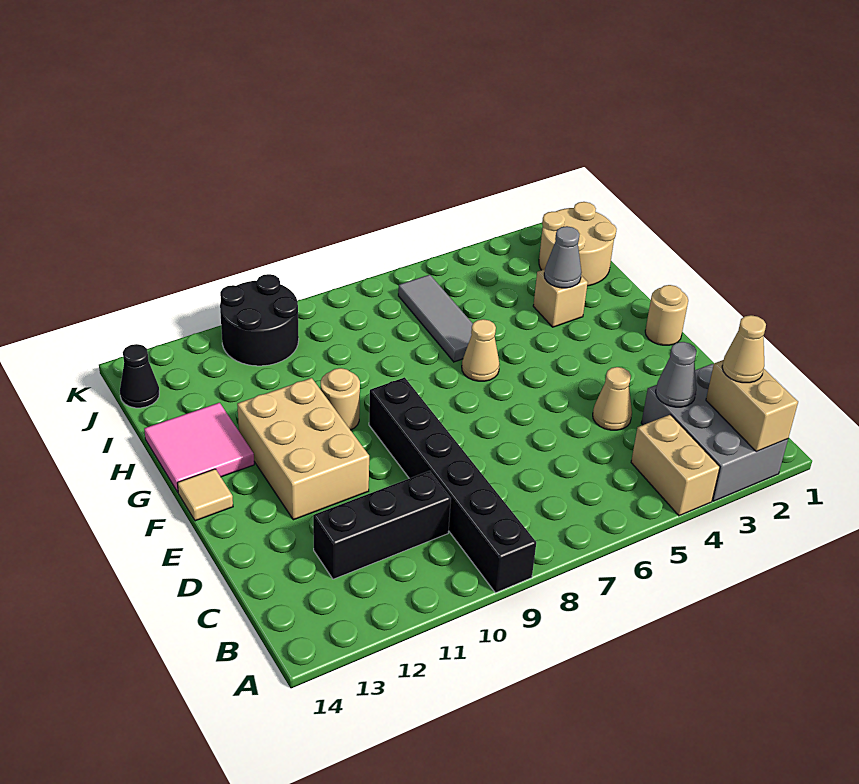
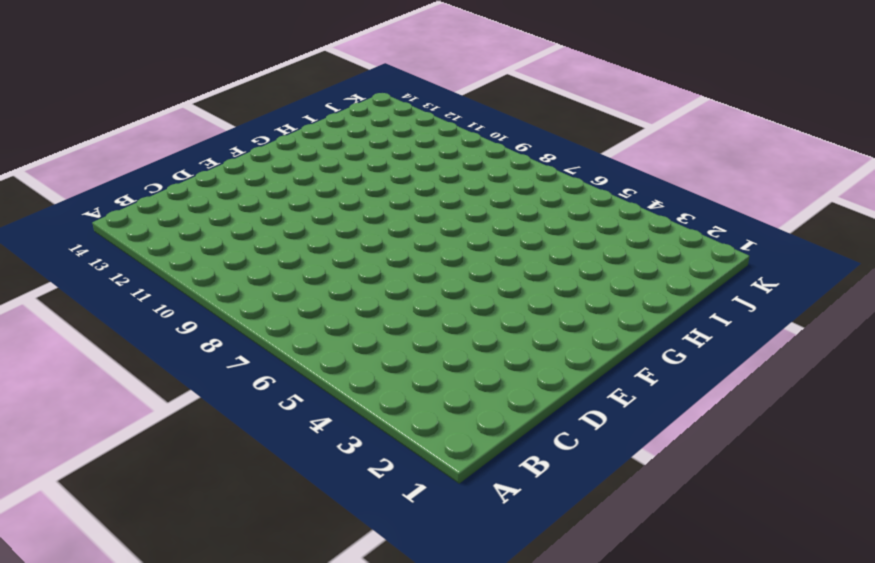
none -> grey brick A2:C3 level 1
none -> tan brick A4:B4 level 1
none -> black brick A9:F9 level 1

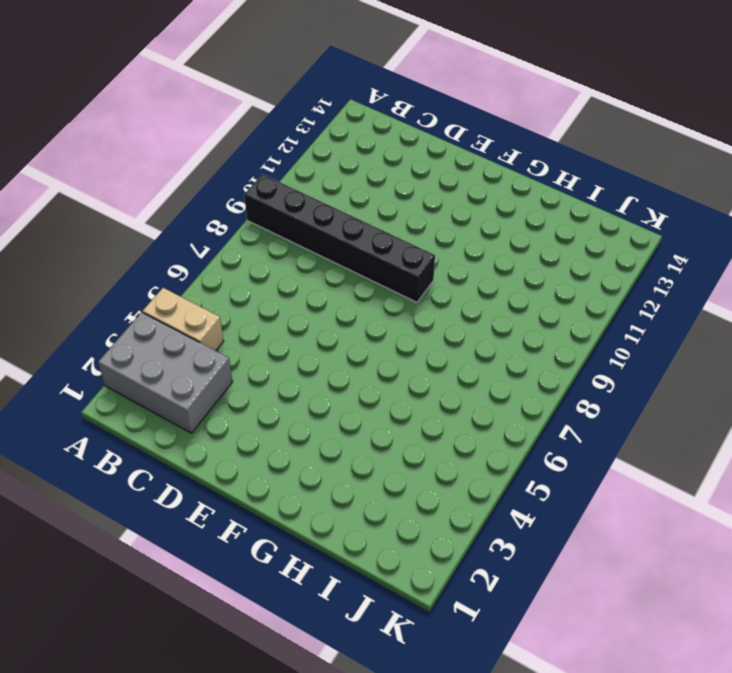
none -> black brick C10:C12 level 1
none -> tan cone D4 level 1
none -> tan brick E11:G12 level 1

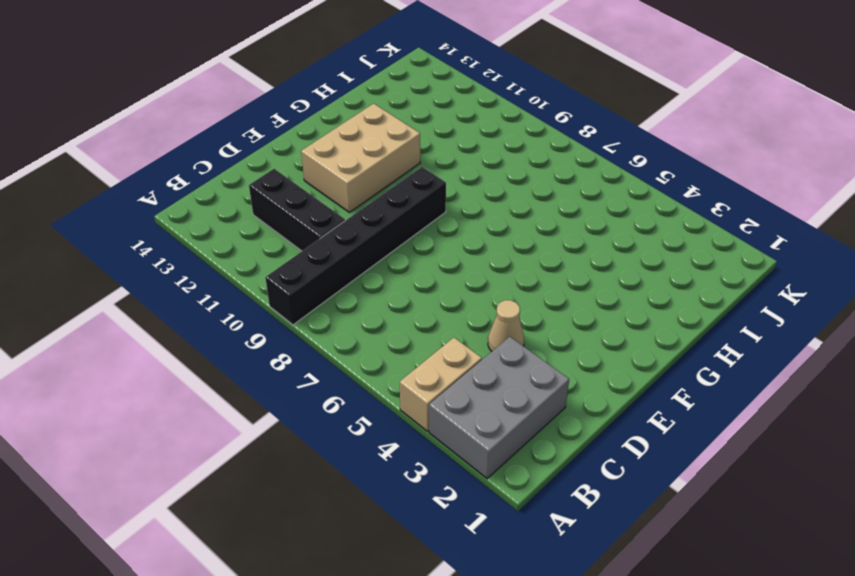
none -> tan round brick F1 level 1
none -> tan tile F14 level 1
none -> tan cone G6 level 1

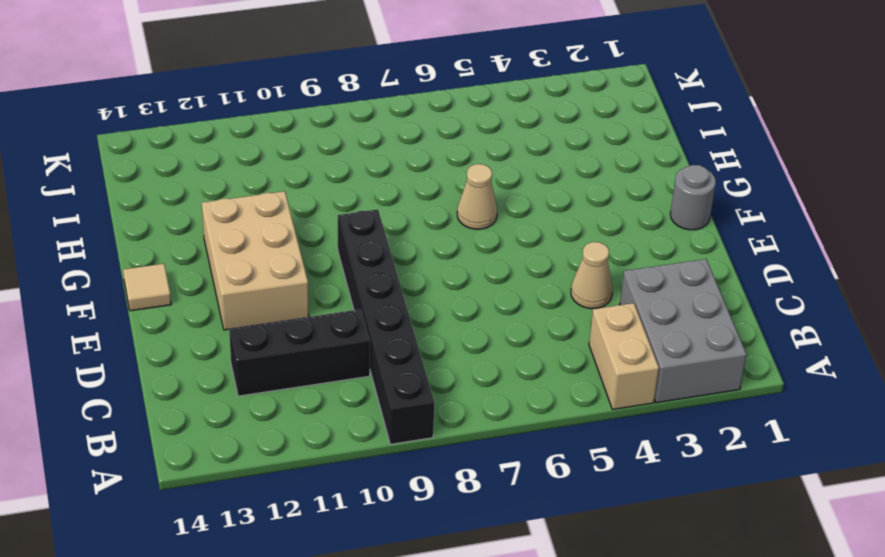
grey round brick F1 level 1 -> tan round brick F1 level 1
none -> tan round brick G10 level 1
none -> pink tile G13:H14 level 1
none -> tan brick H3 level 1

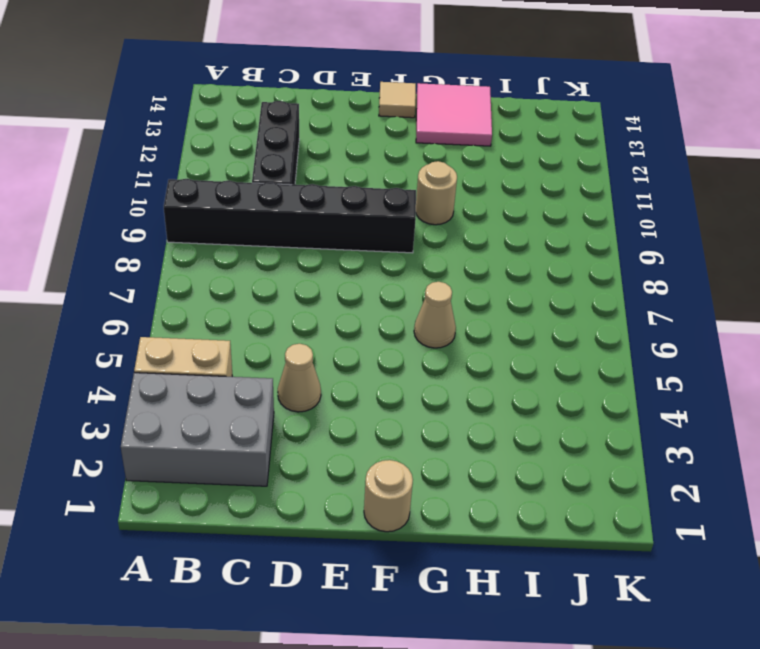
none -> tan brick E11:G12 level 1
none -> tan brick H3 level 1
none -> grey tile H6:J6 level 1

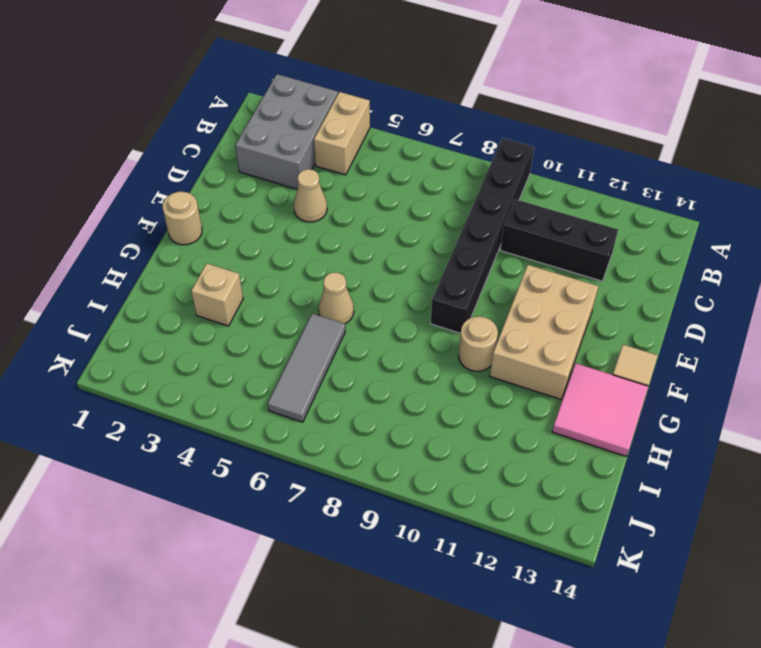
none -> tan round brick I1:J2 level 1
none -> black round brick J10:K11 level 1
none -> black cone J14 level 1

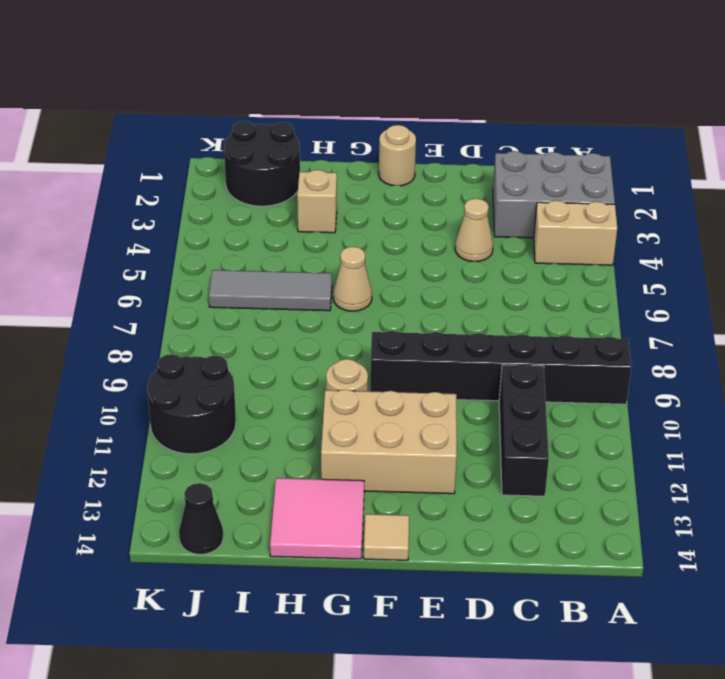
black round brick I1:J2 level 1 -> tan round brick I1:J2 level 1
none -> tan brick A2:B2 level 2
none -> grey cone C3 level 2
none -> grey cone H3 level 2

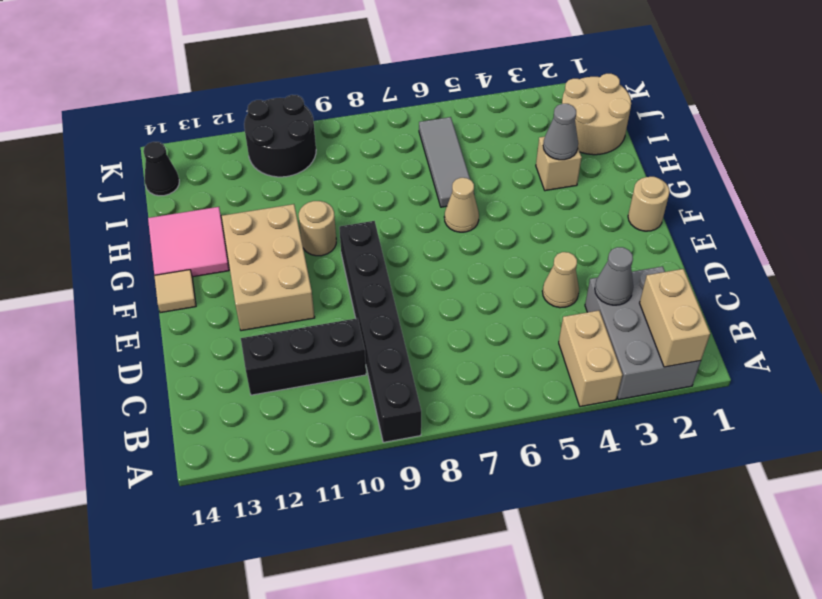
none -> tan cone B2 level 3

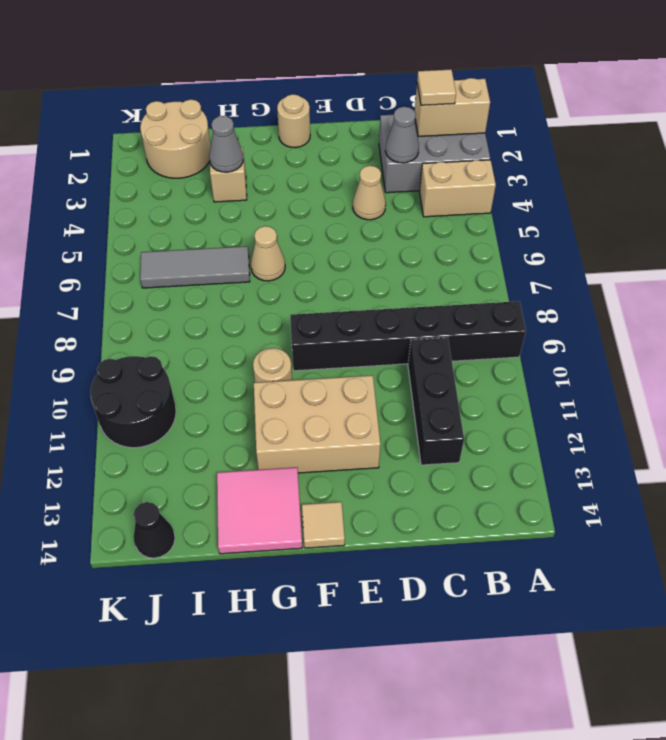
tan tile B2 level 3 -> tan cone B2 level 3

